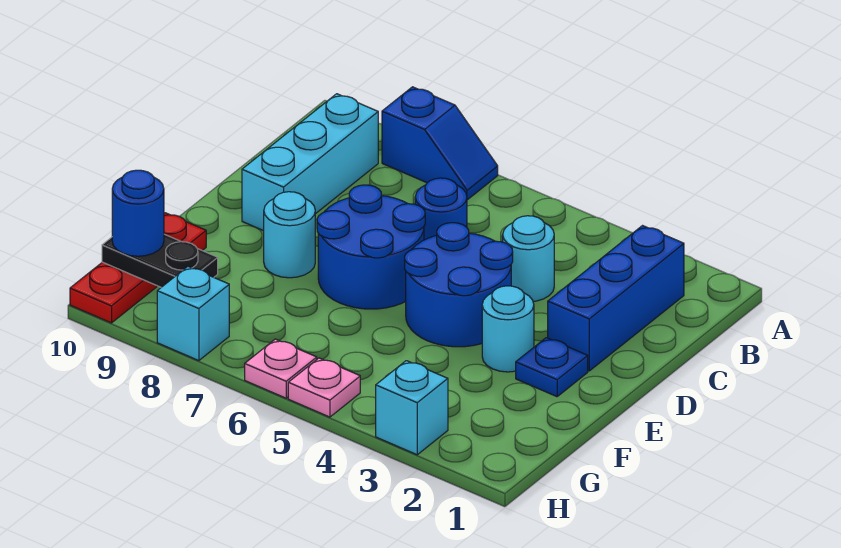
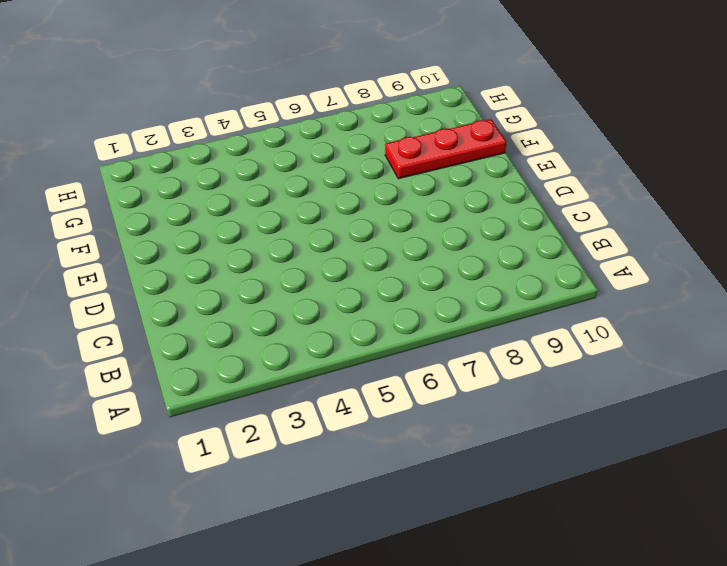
red plate F8:F10 level 1 -> red plate F10:H10 level 1
none -> blue slope A7:A8 level 1 top 8
none -> blue brick B2:D2 level 1
none -> cyan brick B9:D9 level 1

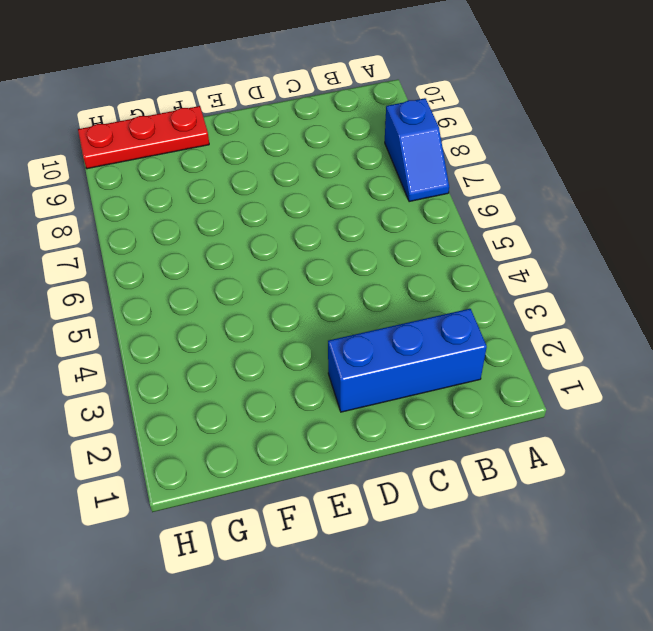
none -> cyan brick B9:D9 level 1
none -> cyan round brick C4 level 1
none -> blue round brick C6 level 1

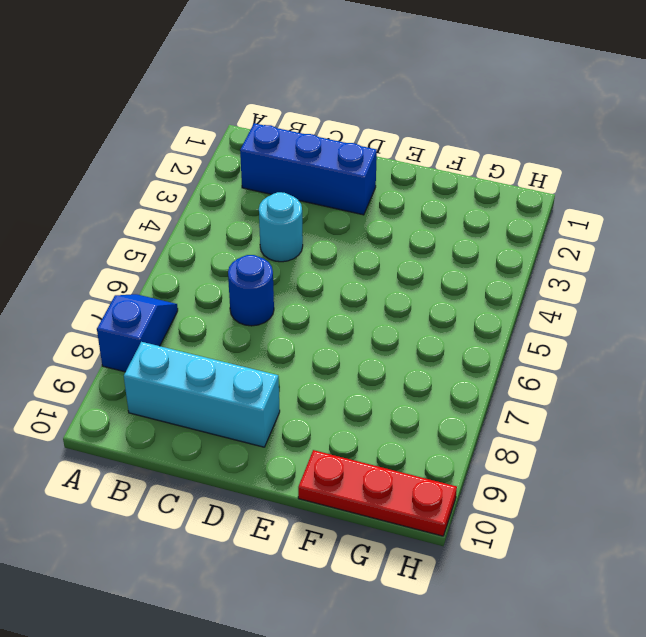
none -> blue round brick D4:E5 level 1
none -> blue round brick D6:E7 level 1
none -> blue plate E2 level 1

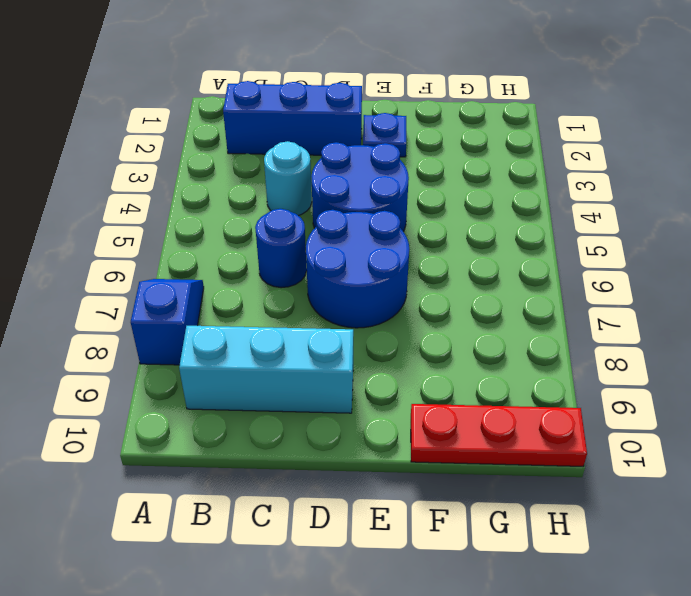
none -> cyan round brick E3 level 1
none -> cyan round brick E8 level 1
none -> cyan brick H3 level 1

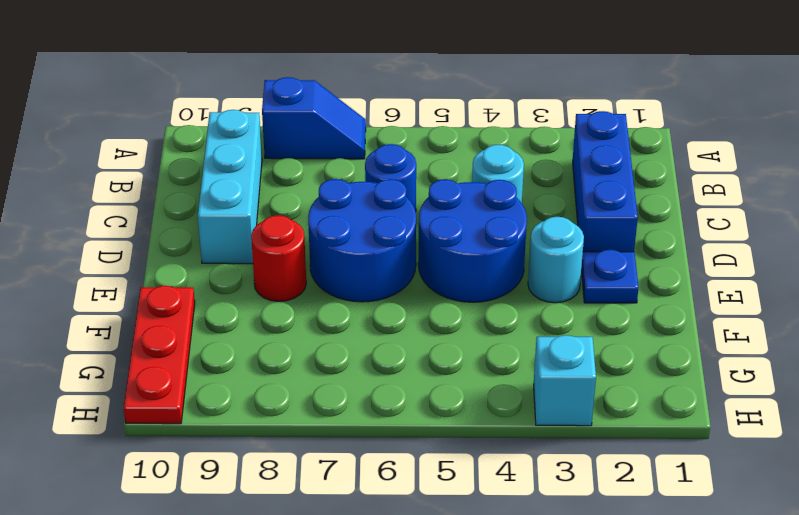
red round brick E8 level 1 -> cyan round brick E8 level 1
none -> pink plate H5 level 1
none -> pink plate H6 level 1
none -> cyan brick H8 level 1

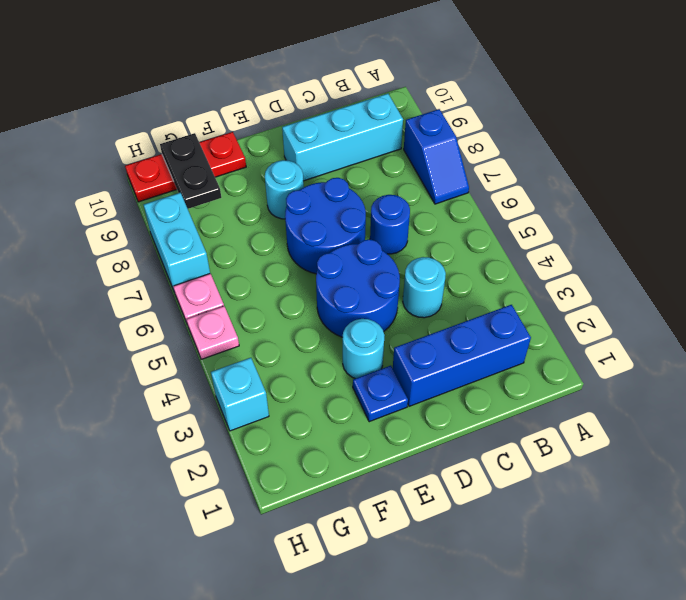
cyan brick H7:H8 level 1 -> cyan brick H8 level 1
none -> blue round brick G10 level 3

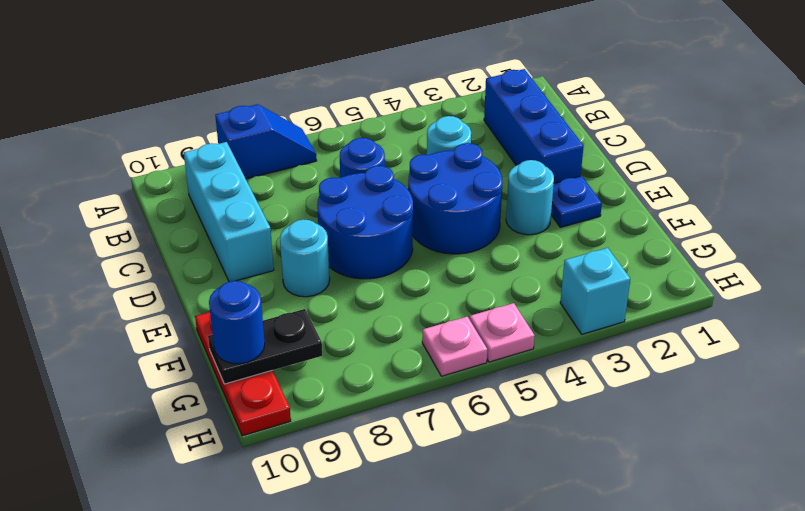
none -> cyan brick H8 level 1

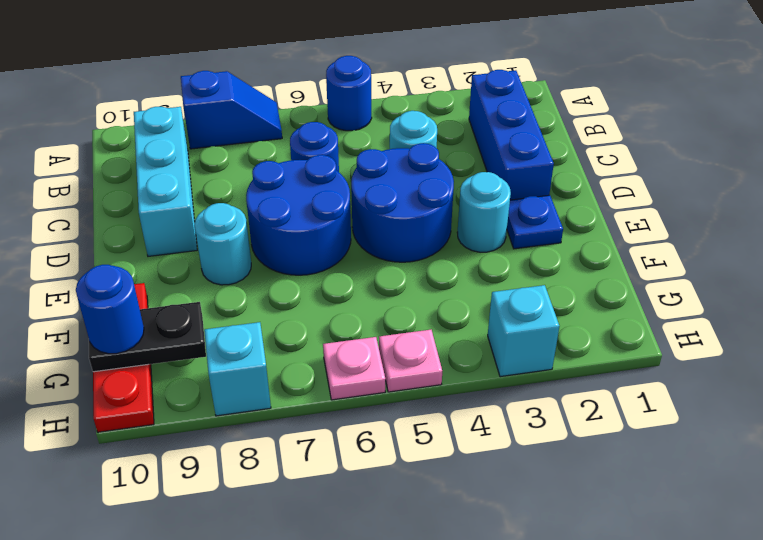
blue round brick A5 level 1 -> none

